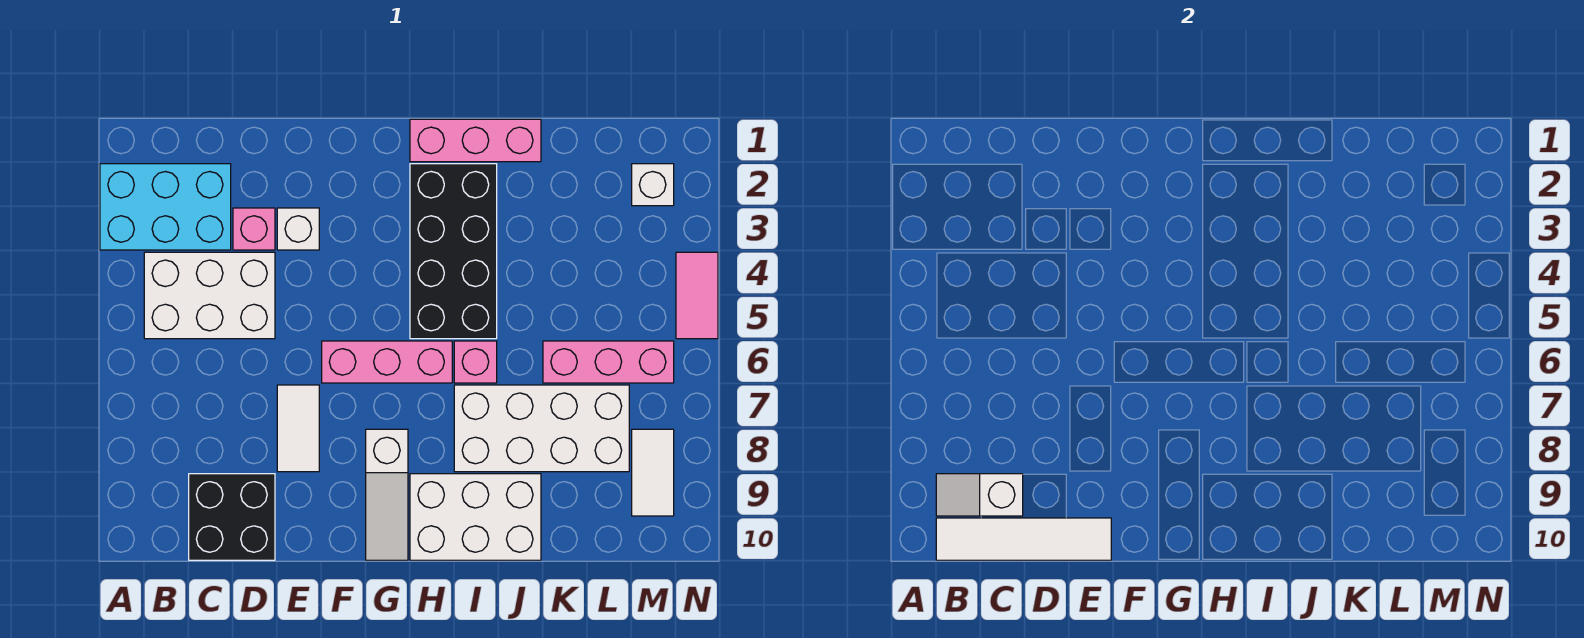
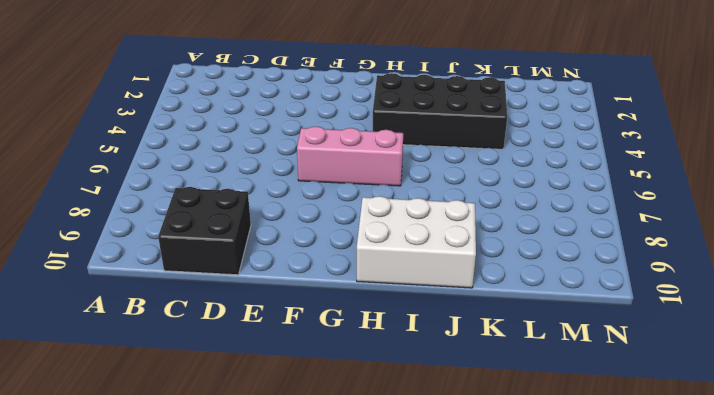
black brick H3:K4 level 1 -> black brick H2:I5 level 1
none -> cyan brick A2:C3 level 1
none -> white brick B4:D5 level 1
none -> pink brick D3 level 1

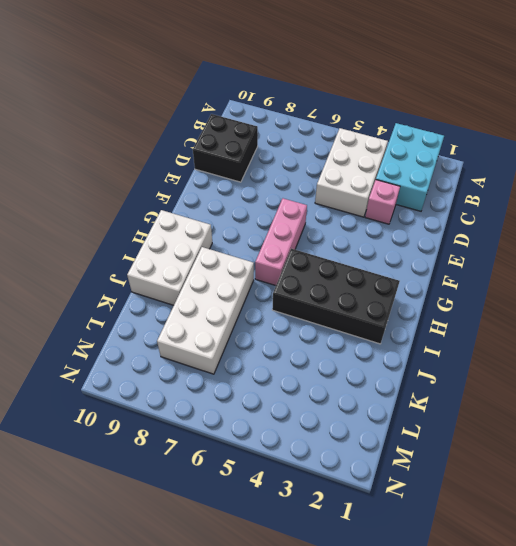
none -> white brick E3 level 1
none -> white tile E7:E8 level 1
none -> white slope G8:G10 level 1 top 8

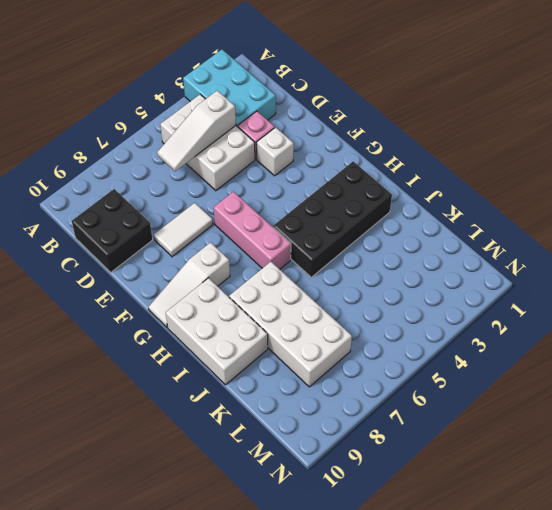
white slope C4:C6 level 2 top 4 -> none
none -> pink brick H1:J1 level 1
none -> pink brick I6 level 1
none -> pink brick K6:M6 level 1

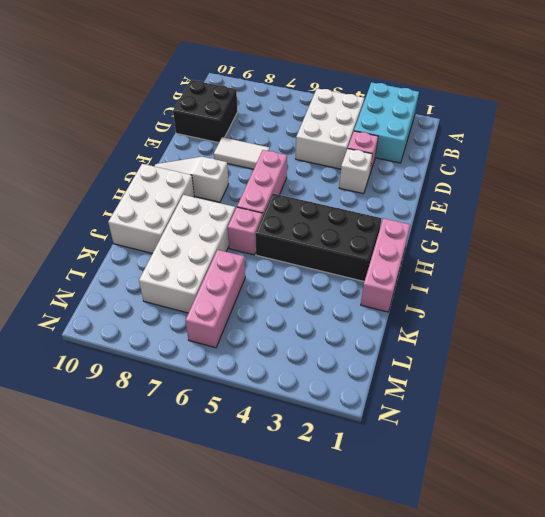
none -> white brick M2 level 1
none -> white tile M8:M9 level 1
none -> pink tile N4:N5 level 1

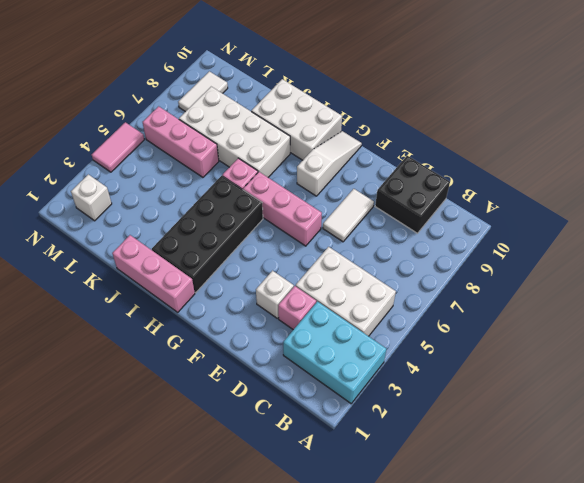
none -> white slope B9:C9 level 2 top C
none -> white tile B10:E10 level 2

